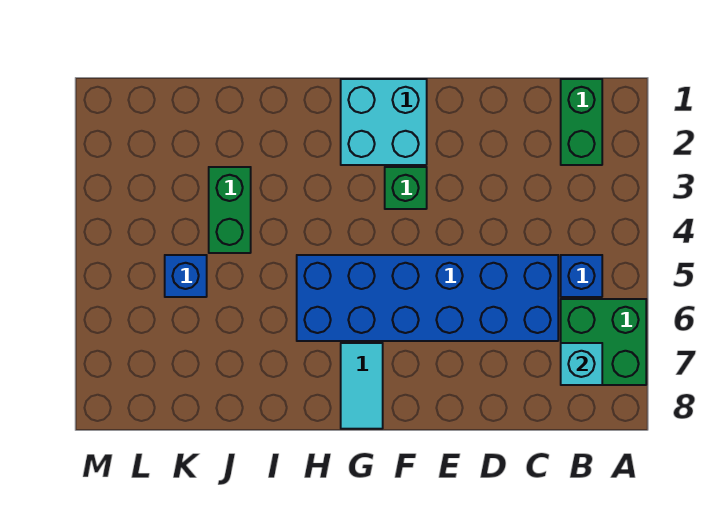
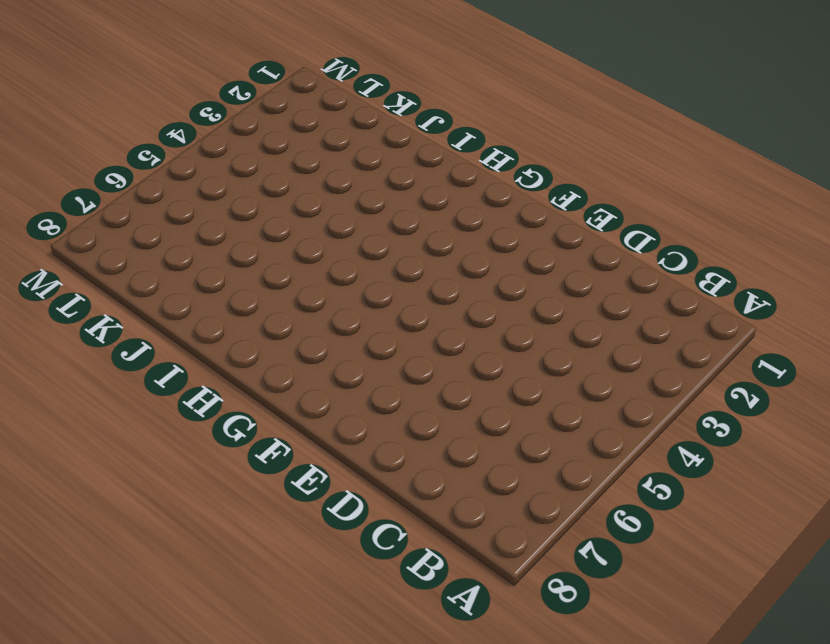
none -> green brick A6:B7 level 1
none -> green brick B1:B2 level 1

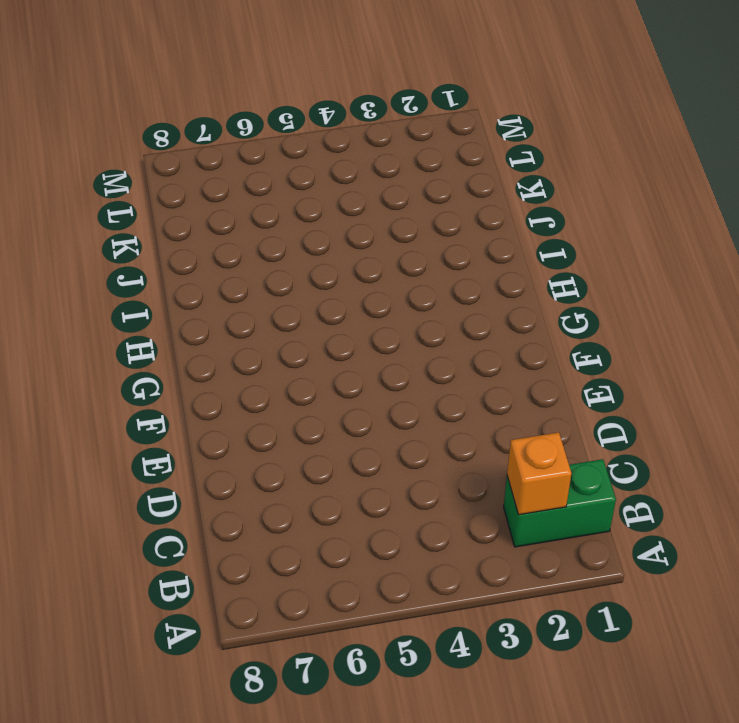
orange brick B2 level 2 -> none
none -> green brick A6:B7 level 1
none -> blue brick B5 level 1

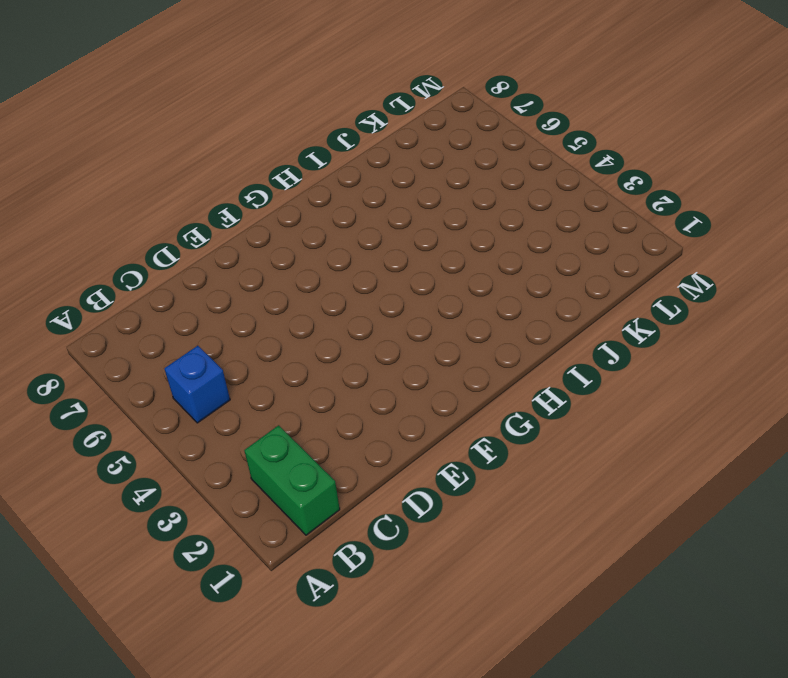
none -> green brick A6:B7 level 1
none -> blue brick C5:H6 level 1

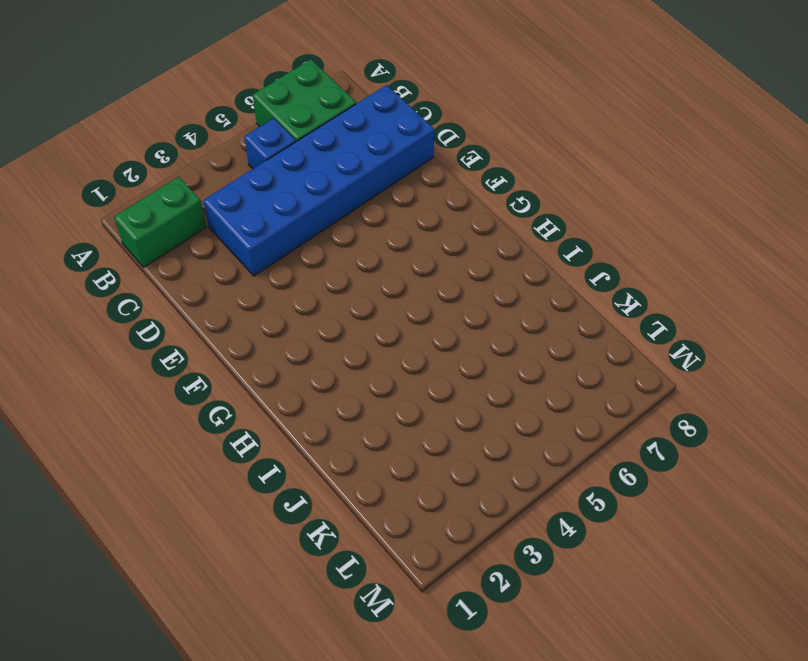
blue brick C3:D8 level 1 -> blue brick C5:H6 level 1
none -> cyan brick F1:G2 level 1
none -> green brick F3 level 1

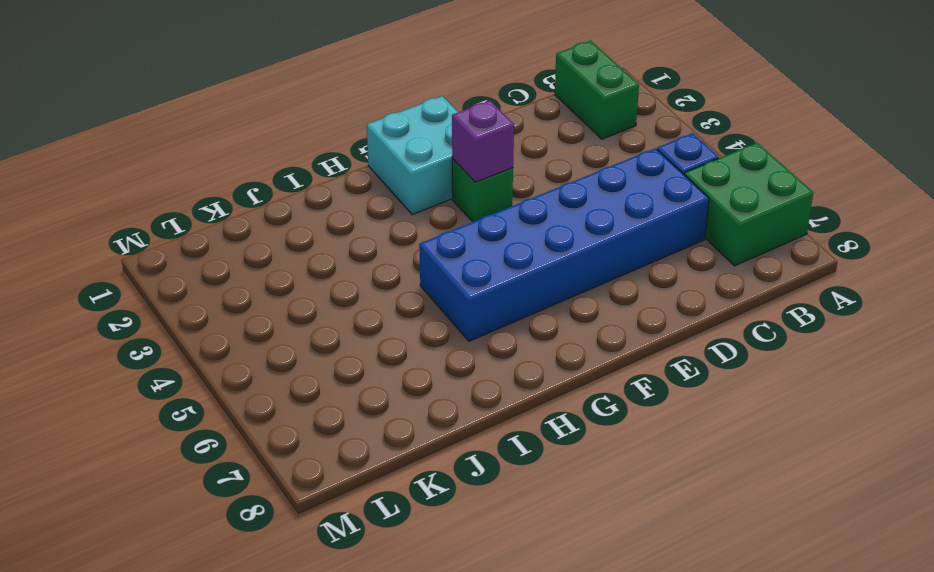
purple brick F3 level 2 -> none
none -> cyan tile G7:G8 level 1
none -> green brick J3:J4 level 1

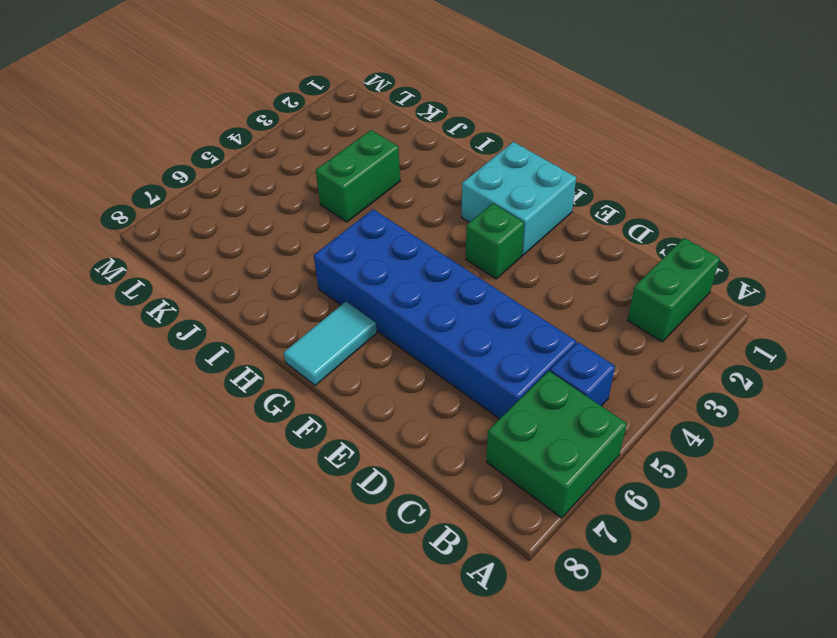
none -> blue brick K5 level 1
none -> cyan brick B7 level 2

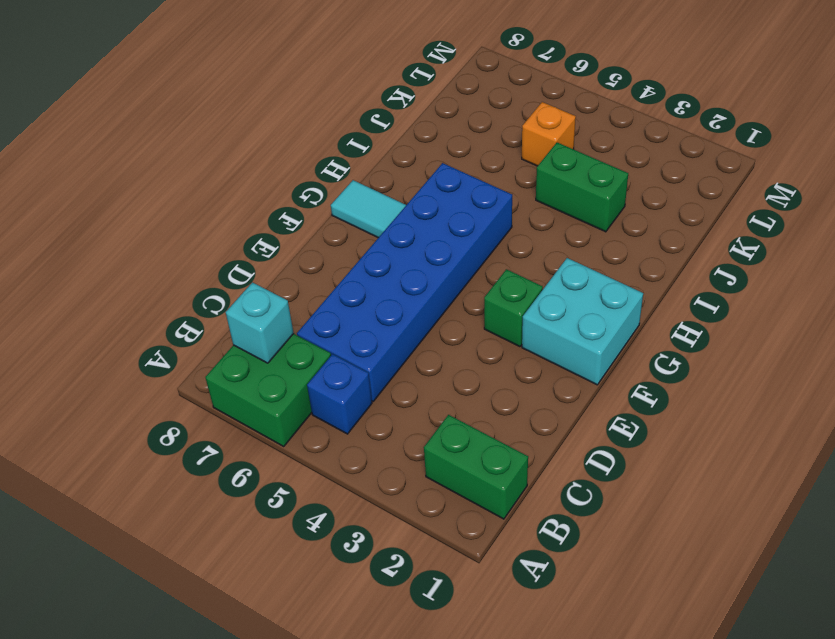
orange brick K5 level 1 -> blue brick K5 level 1

